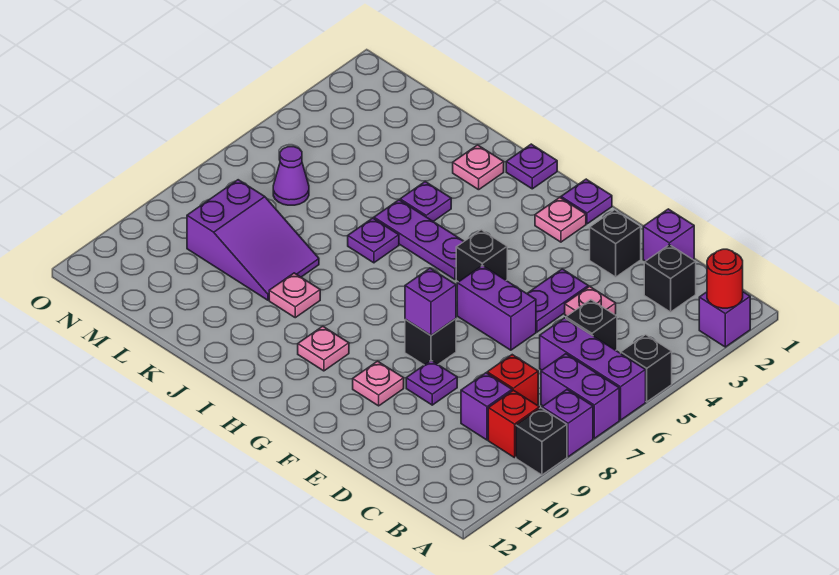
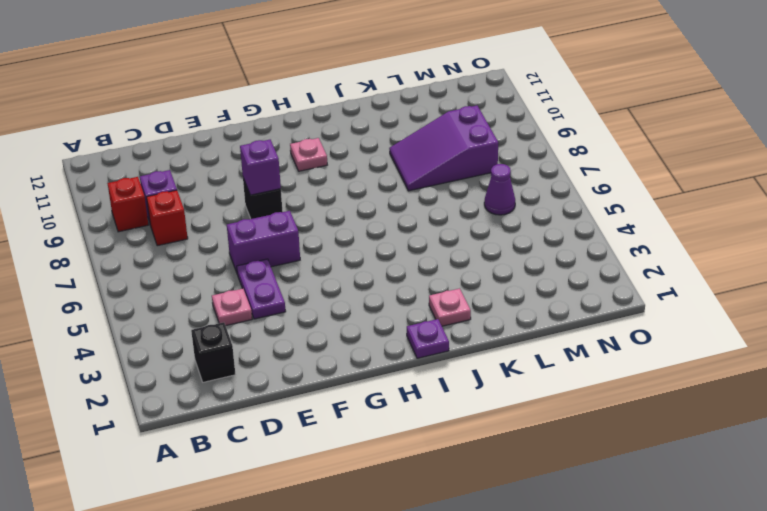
none -> purple brick A2 level 1
none -> black brick A5 level 1
none -> purple brick A6:C6 level 1
none -> purple brick A7:B7 level 1

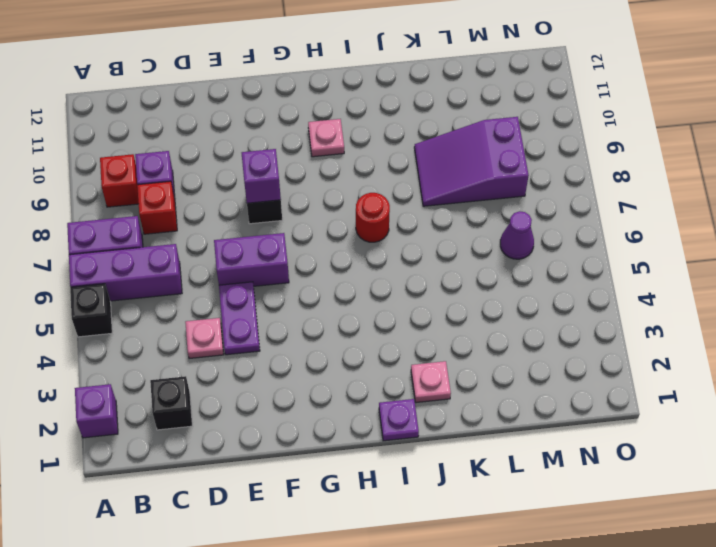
red round brick I7 level 1 -> red round brick A2 level 2
none -> purple brick A8 level 1
none -> black brick A9 level 1
none -> black brick C5 level 1
none -> purple brick D1 level 1

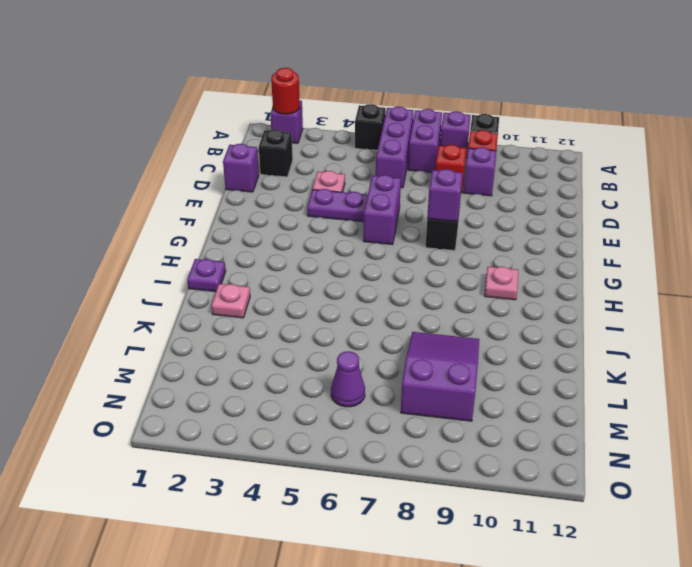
none -> black brick C5 level 1
none -> black brick E2 level 1
none -> purple plate E9 level 1
none -> pink plate F10 level 1

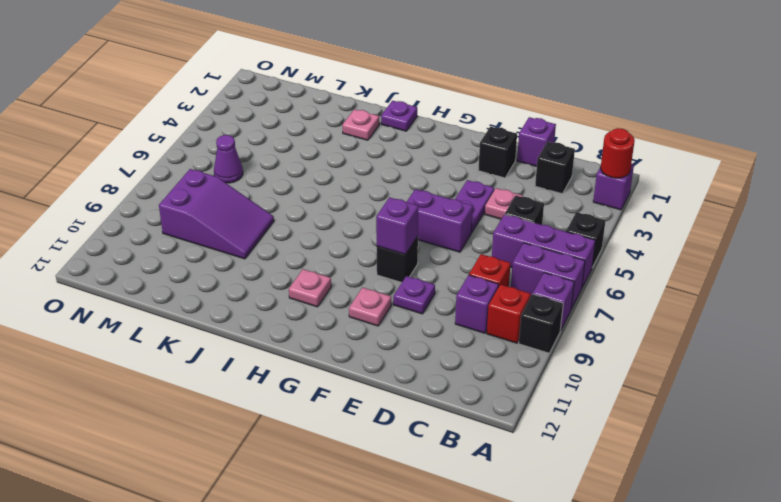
none -> purple plate G1 level 1
none -> pink plate G2 level 1
none -> black brick G5 level 1
none -> purple plate H5:J5 level 1

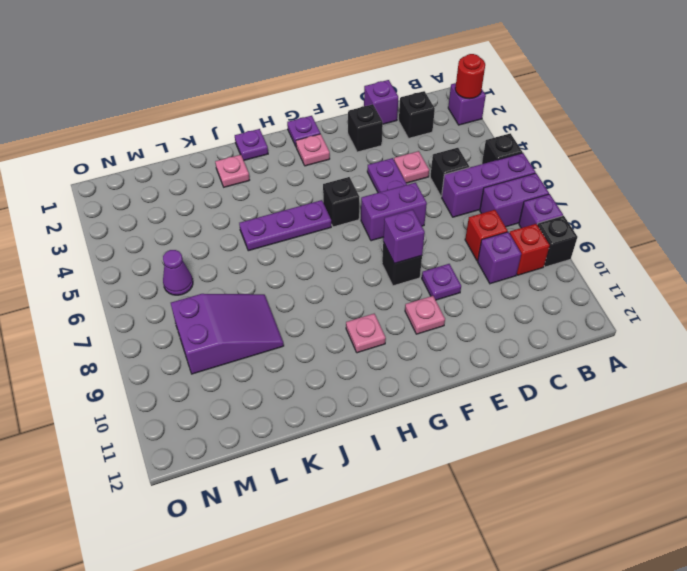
none -> purple plate J4 level 1
none -> purple plate J6 level 1
none -> pink plate J9 level 1

